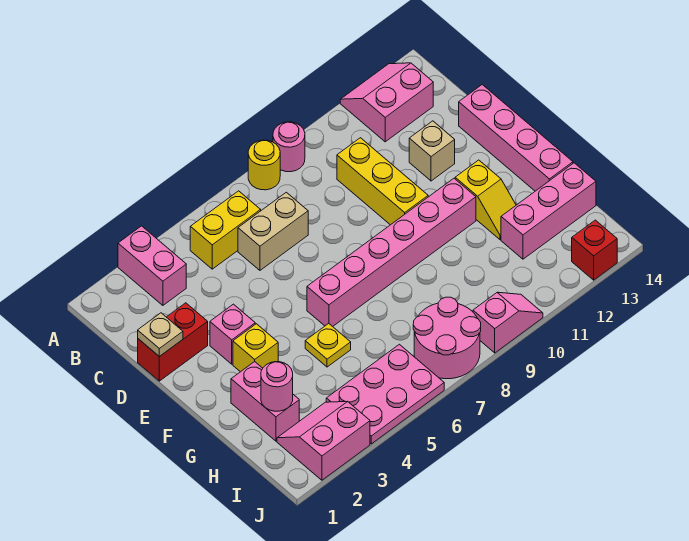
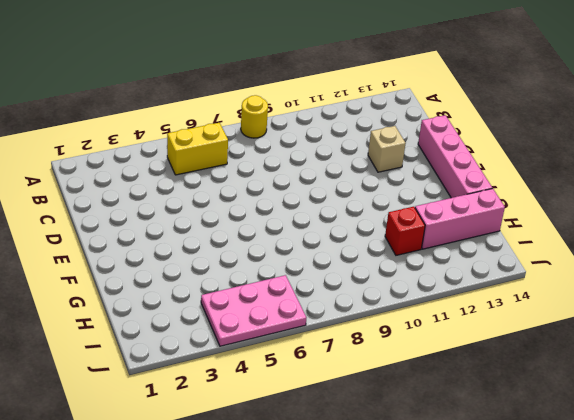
red brick H11 level 1 -> red brick J13 level 1
none -> pink brick A3:B3 level 1
none -> pink round brick A9 level 1
none -> pink slope A12:B13 level 1 top B

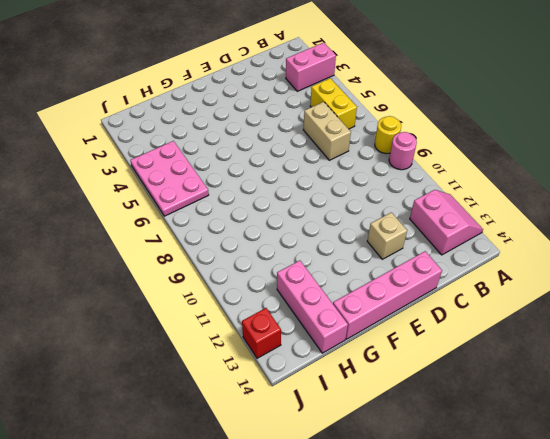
none -> yellow brick C10:E10 level 1
none -> red brick D1:D2 level 1
none -> pink brick E3 level 1

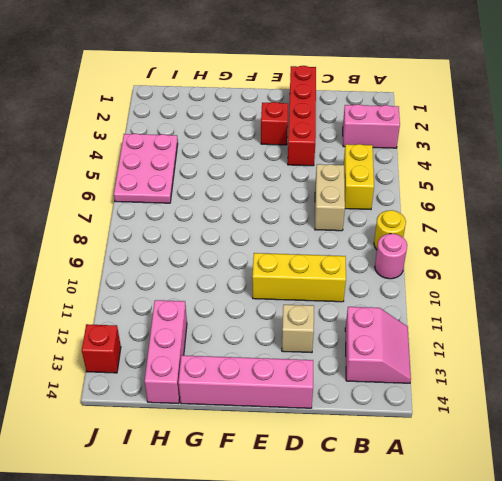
red brick D1:D4 level 1 -> red brick D1:D2 level 1
red brick E3 level 1 -> pink brick E3 level 1
none -> yellow brick F3 level 1
none -> pink brick F6:F11 level 1
none -> yellow slope F12:G12 level 1 top F

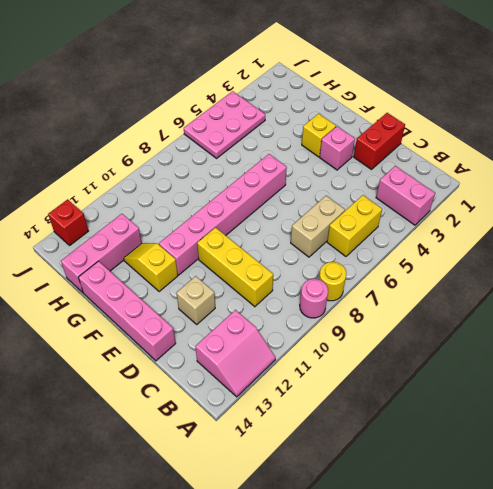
none -> pink brick G2:H2 level 1
none -> yellow plate G5 level 1
none -> pink slope I2:J3 level 1 top J

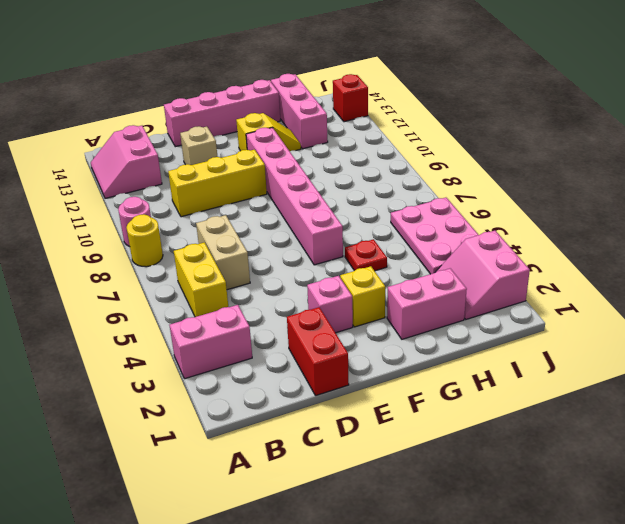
red plate G5 level 1 -> yellow plate G5 level 1
none -> pink round brick I7:J8 level 1
none -> pink slope J9:J10 level 1 top 9
none -> tan plate D1 level 2

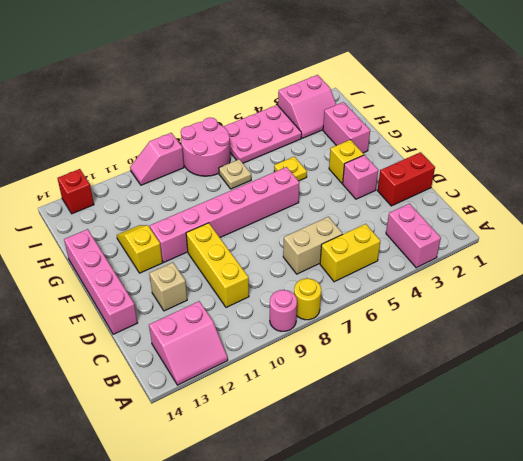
tan plate H7 level 1 -> tan plate D1 level 2
none -> pink brick H12:H14 level 1
none -> pink round brick H2 level 2

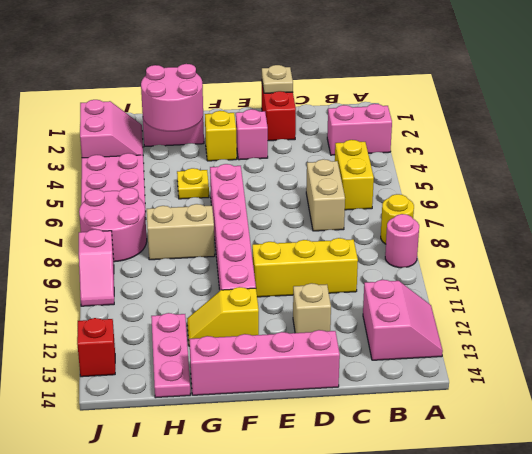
pink round brick G2:H3 level 2 -> pink round brick H2 level 2
tan brick G8:H8 level 1 -> none
pink plate H12:H14 level 1 -> pink brick H12:H14 level 1

